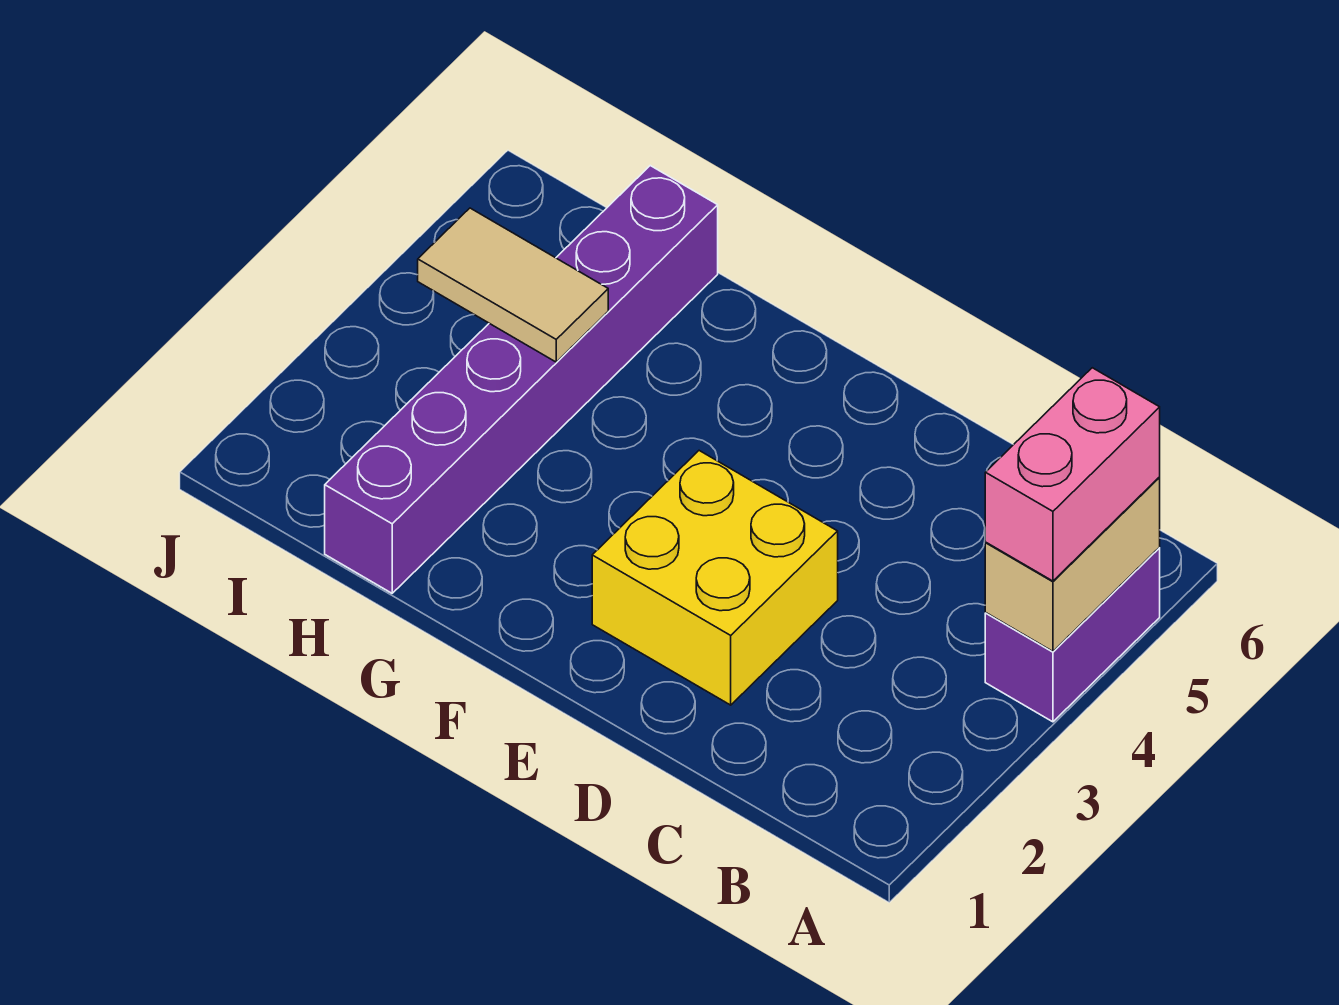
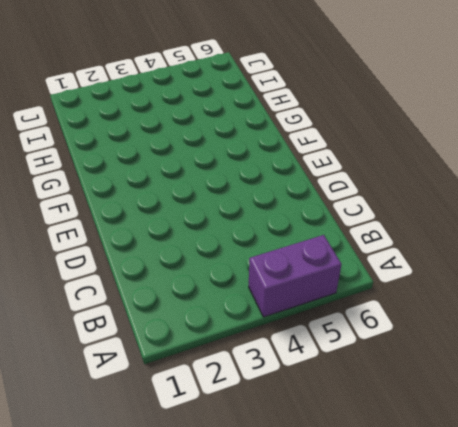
none -> yellow brick D2:E3 level 1
none -> purple brick H1:H6 level 1

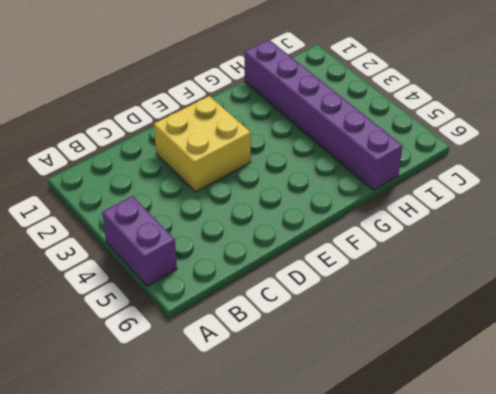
none -> tan brick A4:A5 level 2
none -> tan tile H4:I4 level 2

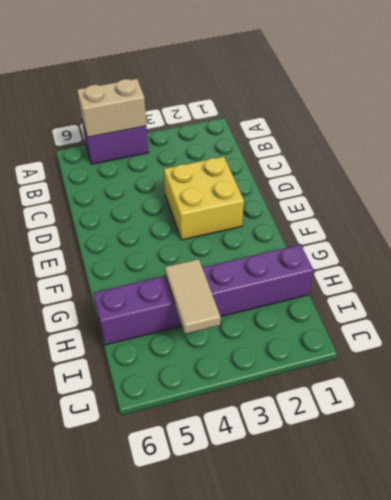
none -> pink brick A4:A5 level 3

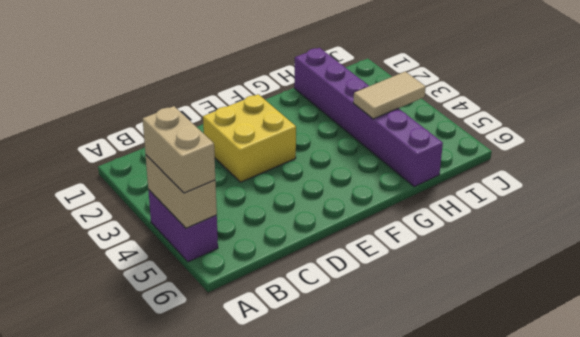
tan brick A4:A5 level 3 -> pink brick A4:A5 level 3

